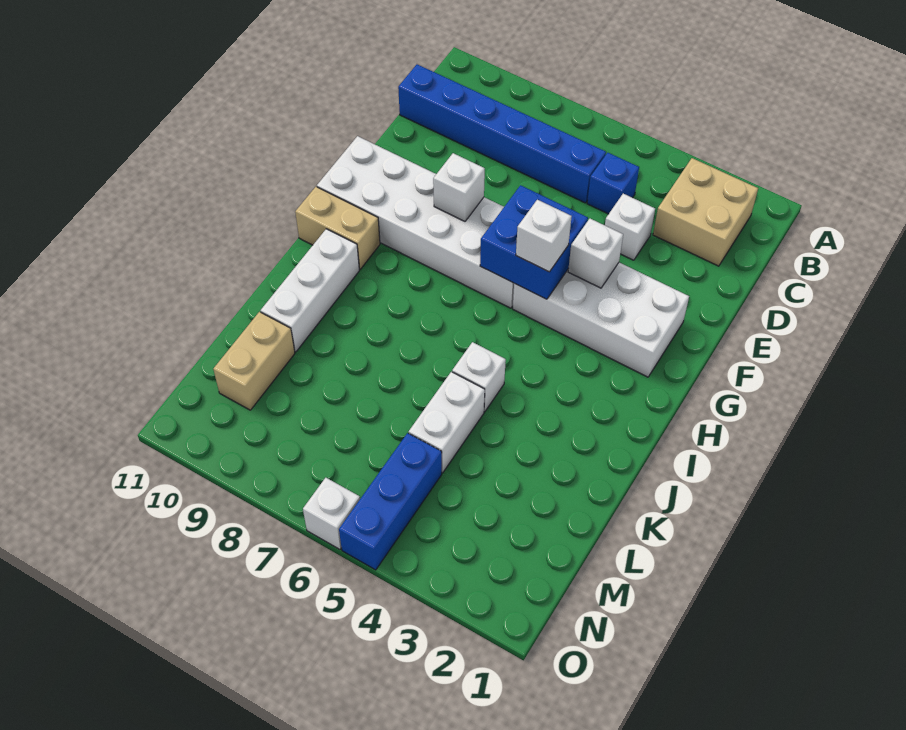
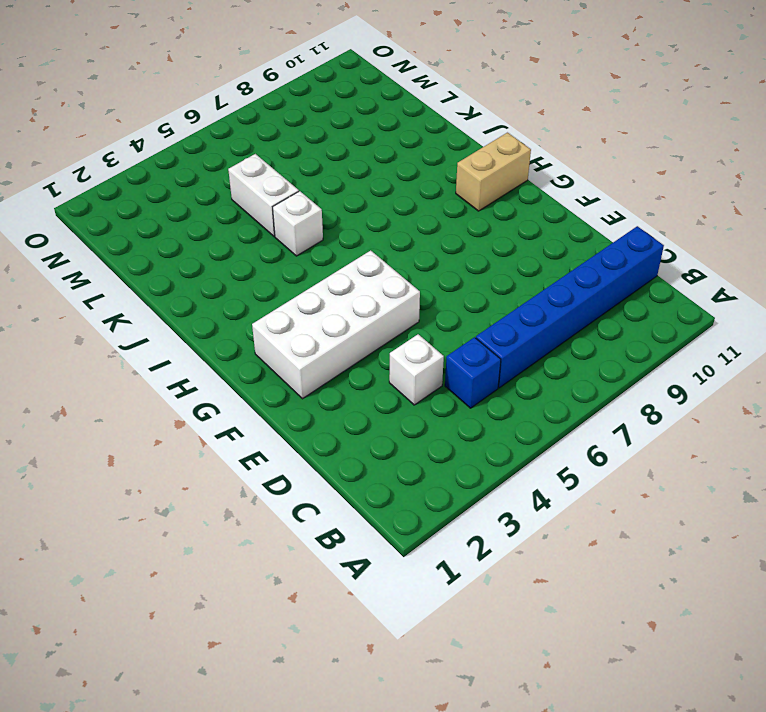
none -> tan brick B2:C3 level 1
none -> white brick F6:G11 level 1
none -> white brick I10:K10 level 1

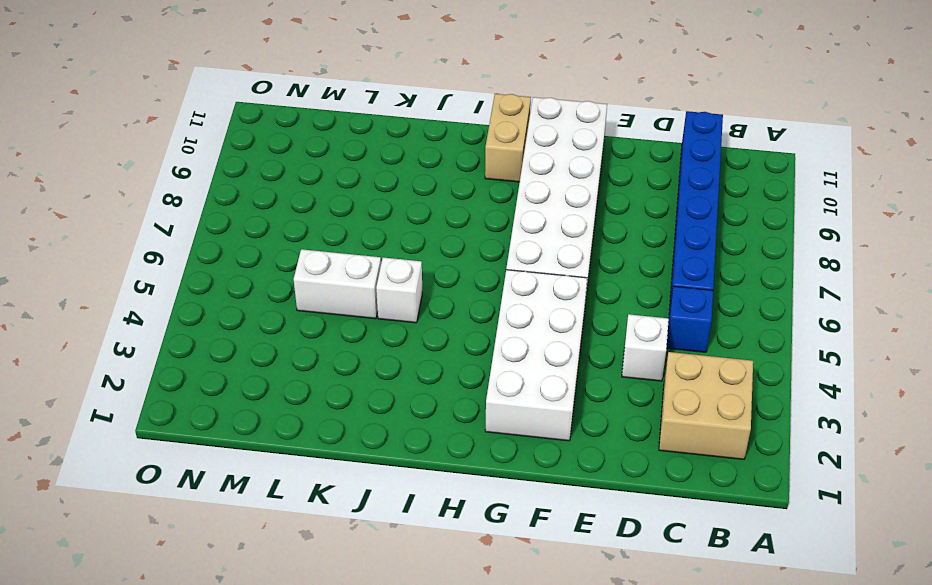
none -> white brick I10:K10 level 1
none -> tan brick L10:M10 level 1
none -> blue brick M5:O5 level 1

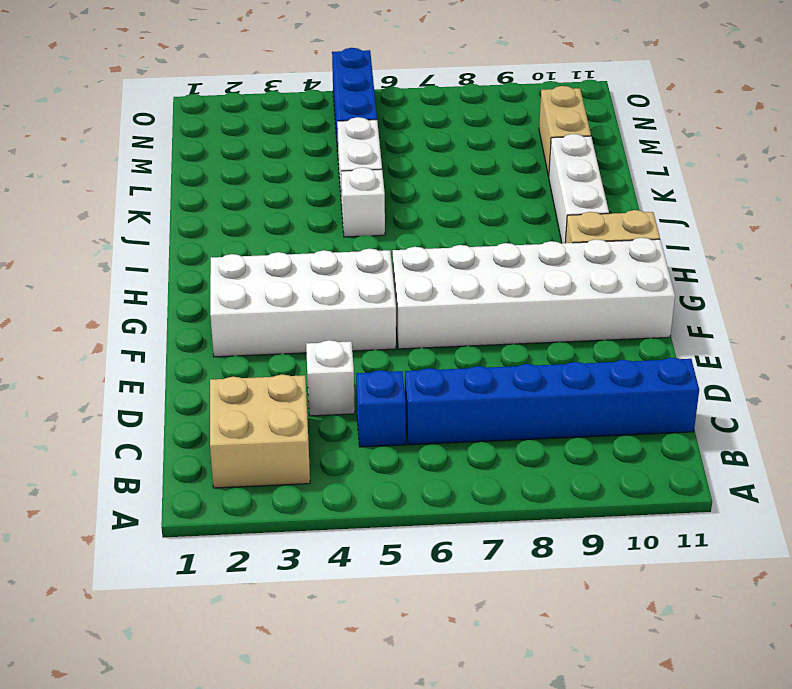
none -> white brick O6 level 1
none -> white brick F4 level 2
none -> blue brick F5:G6 level 2

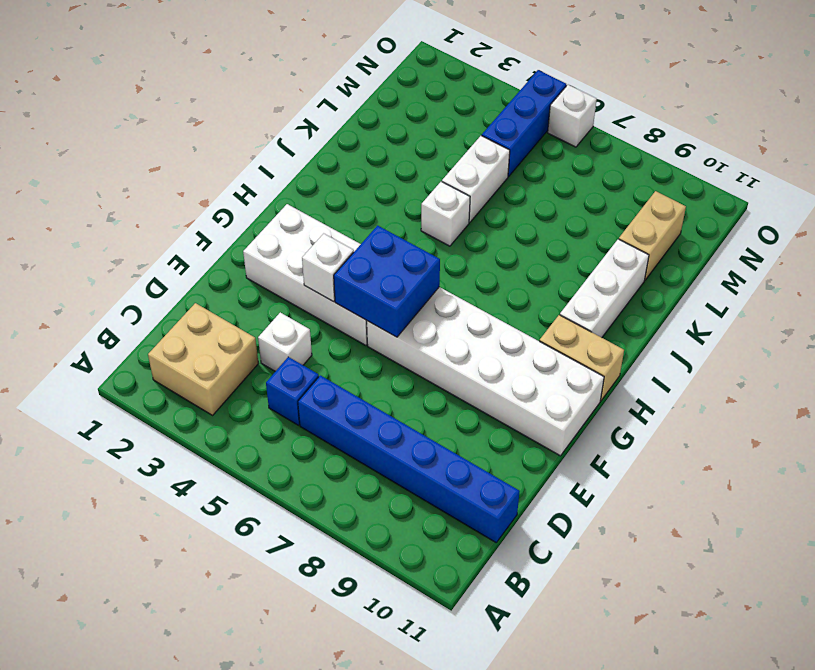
none -> white brick F8 level 2
none -> white brick G5 level 3

